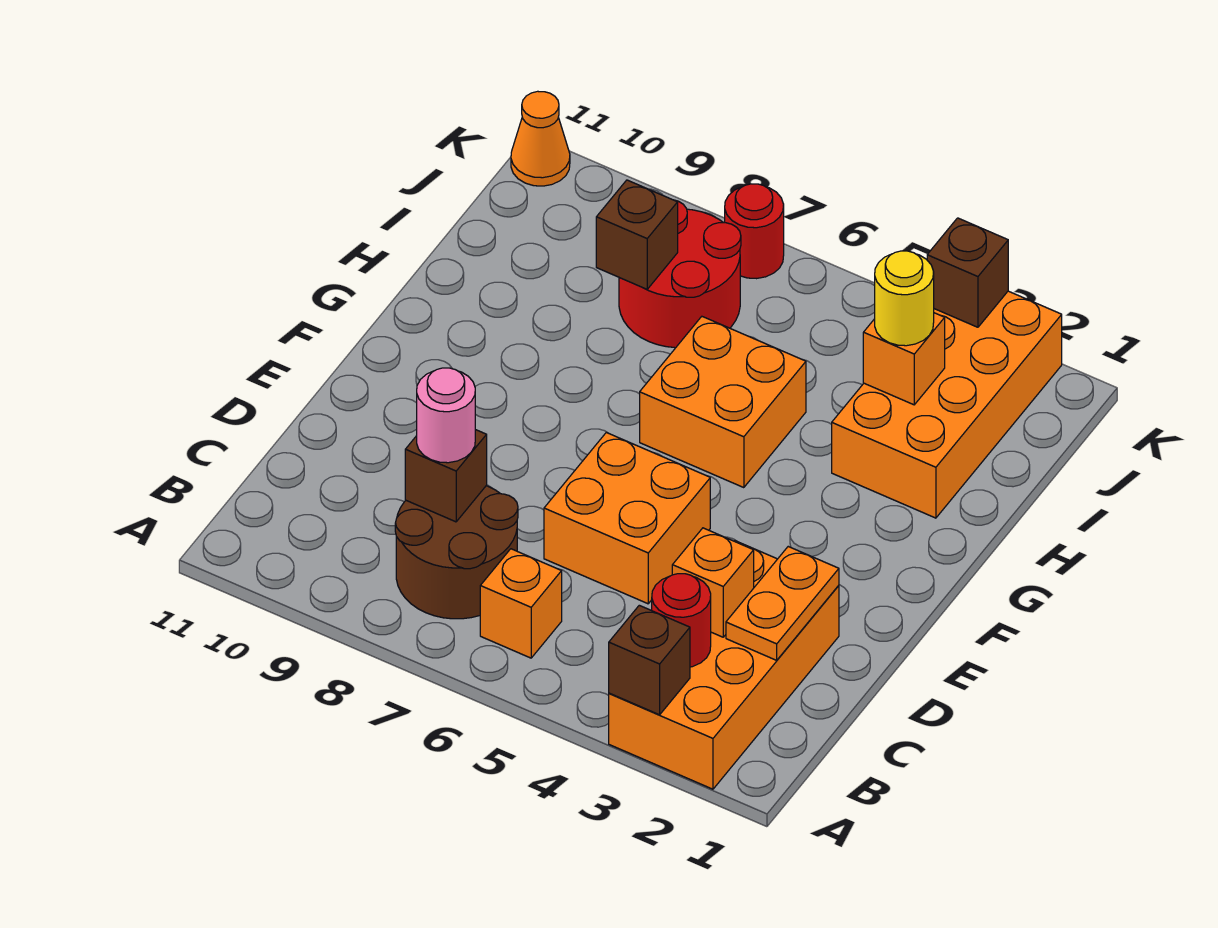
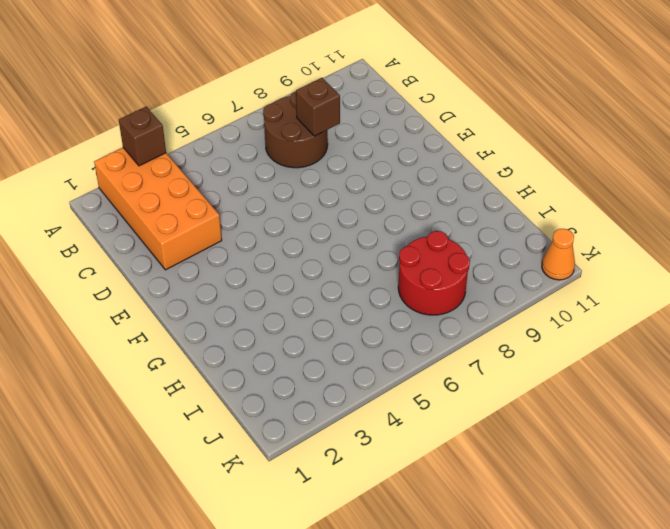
none -> orange brick B6 level 1
none -> orange brick D5:E6 level 1
none -> orange brick G5:H6 level 1

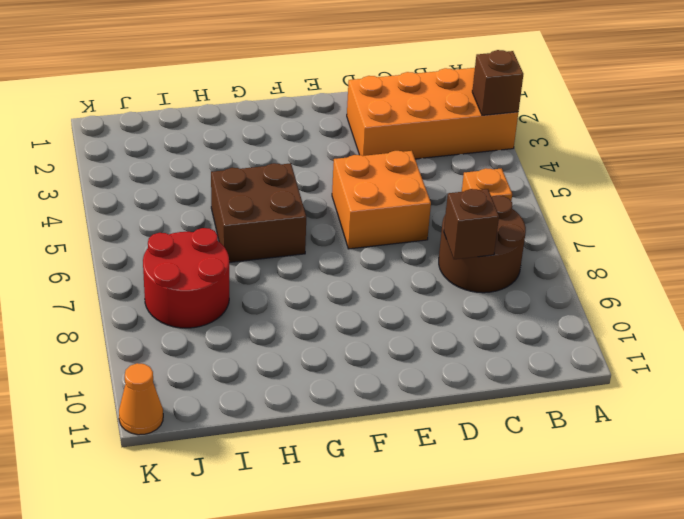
brown brick G5:H6 level 1 -> orange brick G5:H6 level 1
none -> orange brick H2:K3 level 1
none -> red round brick K7 level 1
none -> red round brick B3 level 2

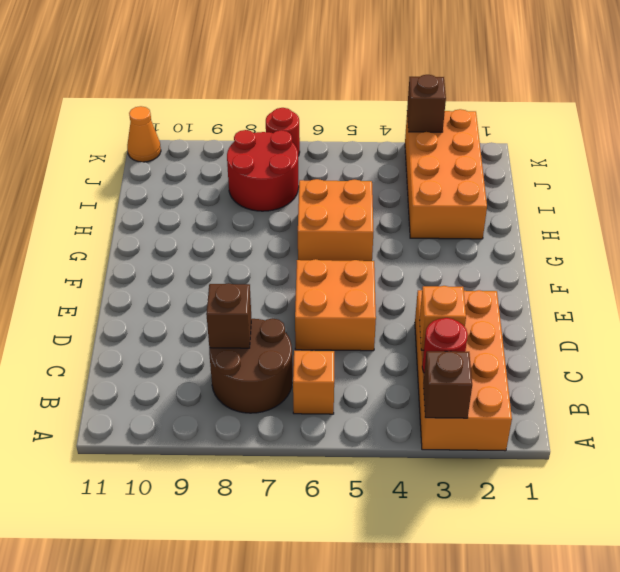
none -> orange plate C2:D2 level 2
none -> orange brick I3 level 2
none -> brown brick I8 level 2

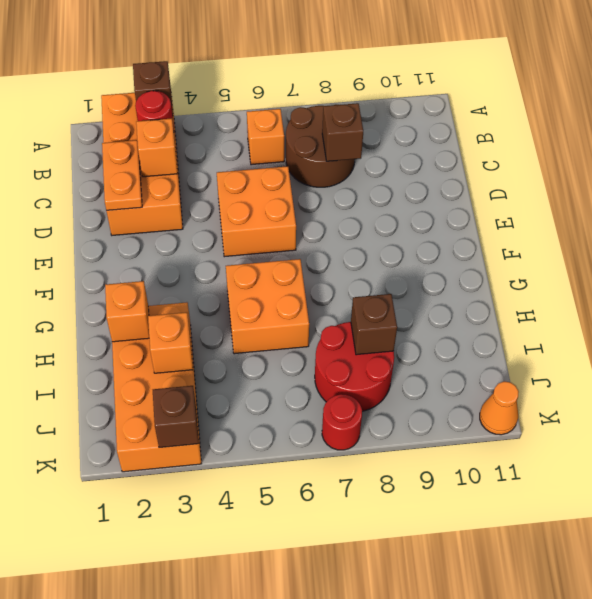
orange brick H2 level 2 -> none
none -> pink round brick C8 level 3
none -> yellow round brick I3 level 3

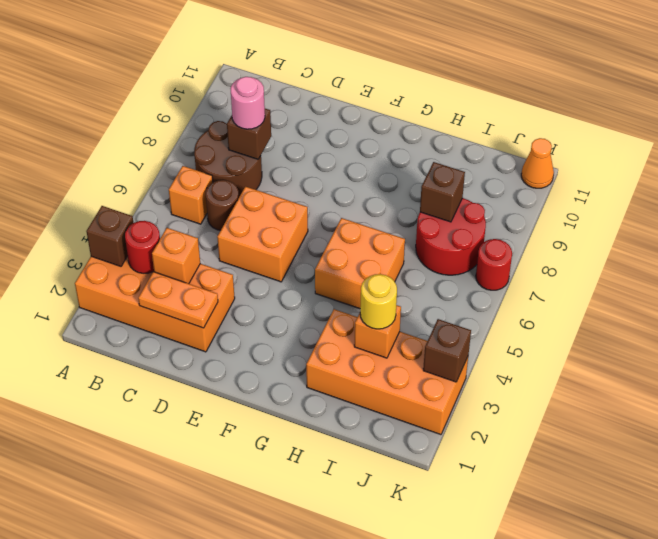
brown round brick C6 level 1 -> none

